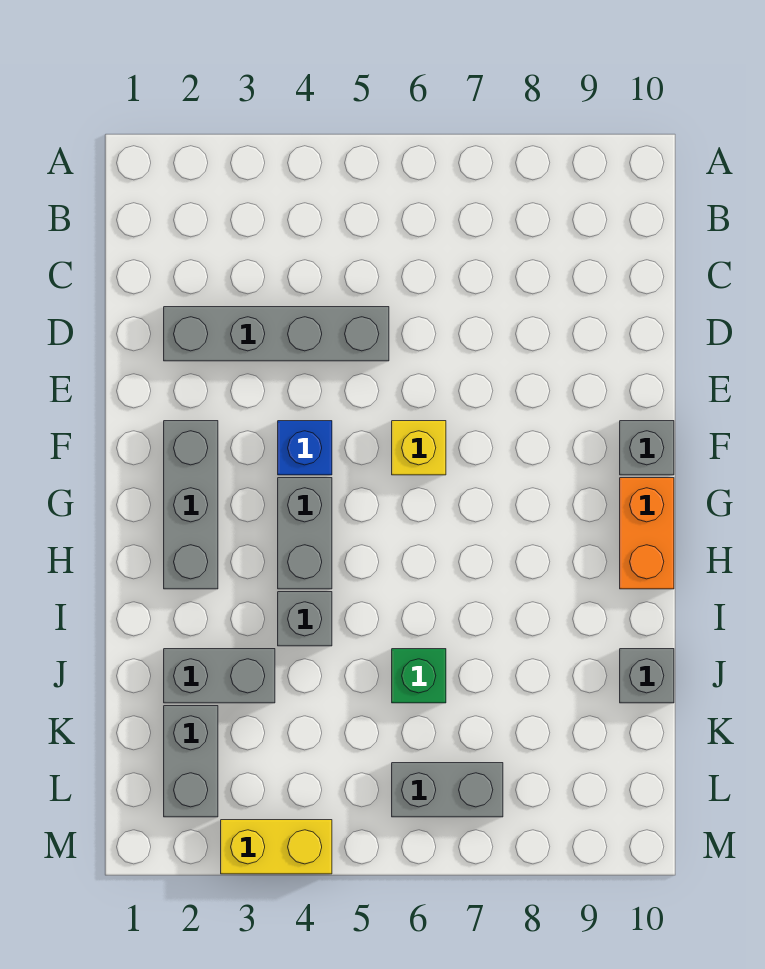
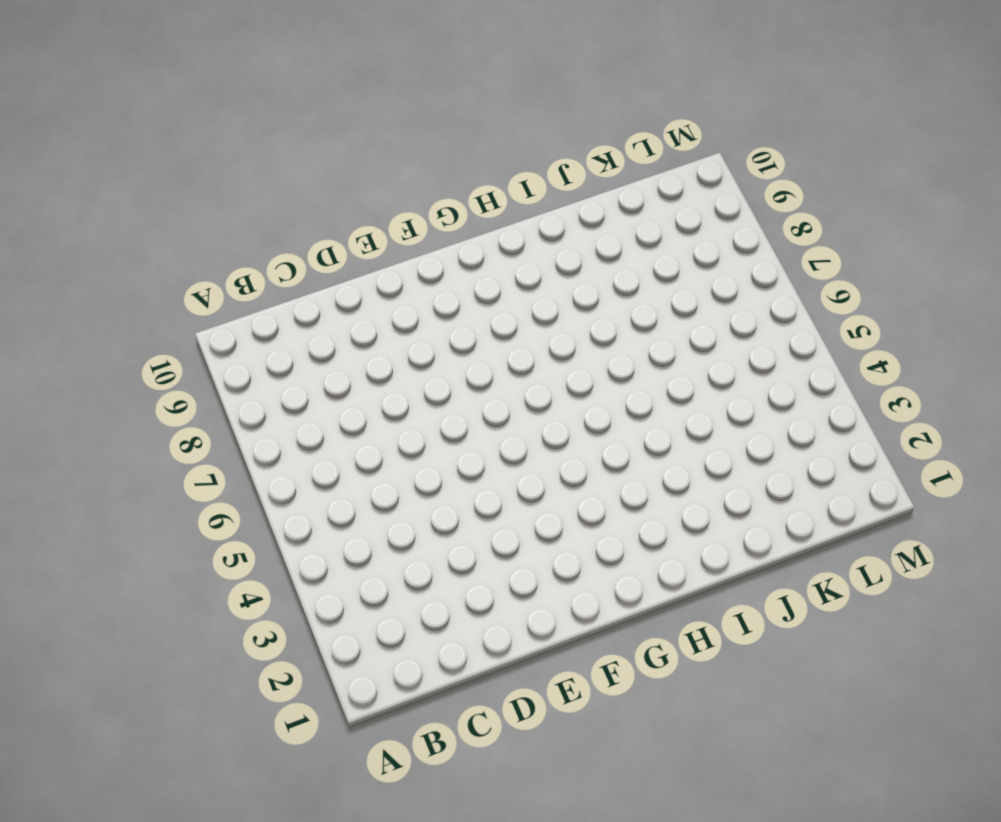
none -> grey brick D2:D5 level 1
none -> grey brick F2:H2 level 1
none -> blue brick F4 level 1

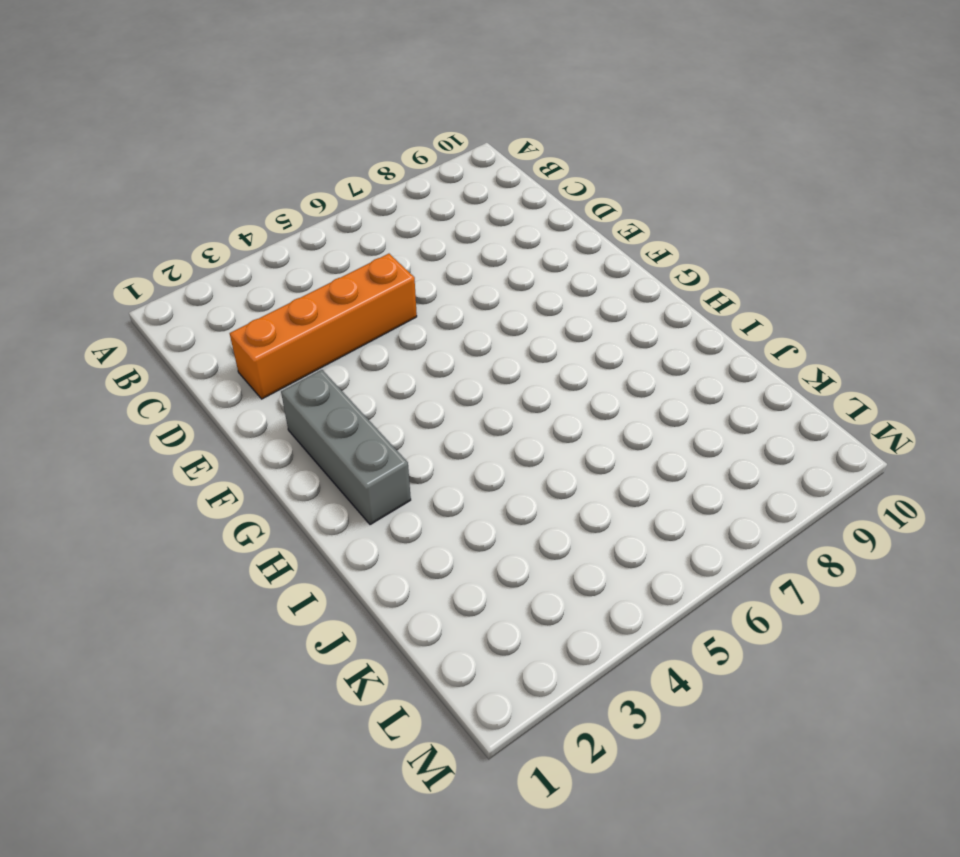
orange brick D2:D5 level 1 -> grey brick D2:D5 level 1
none -> blue brick F4 level 1
none -> yellow brick F6 level 1
none -> grey brick F10 level 1

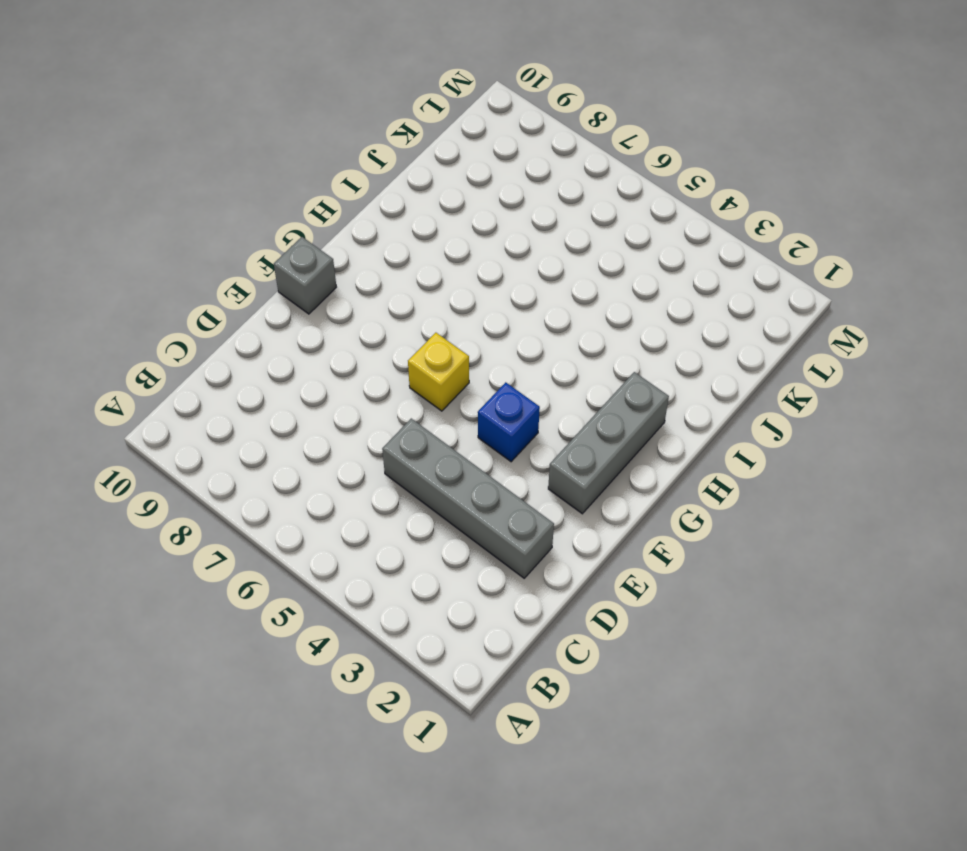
none -> grey brick G4:H4 level 1
none -> orange brick G10:H10 level 1
none -> grey brick I4 level 1

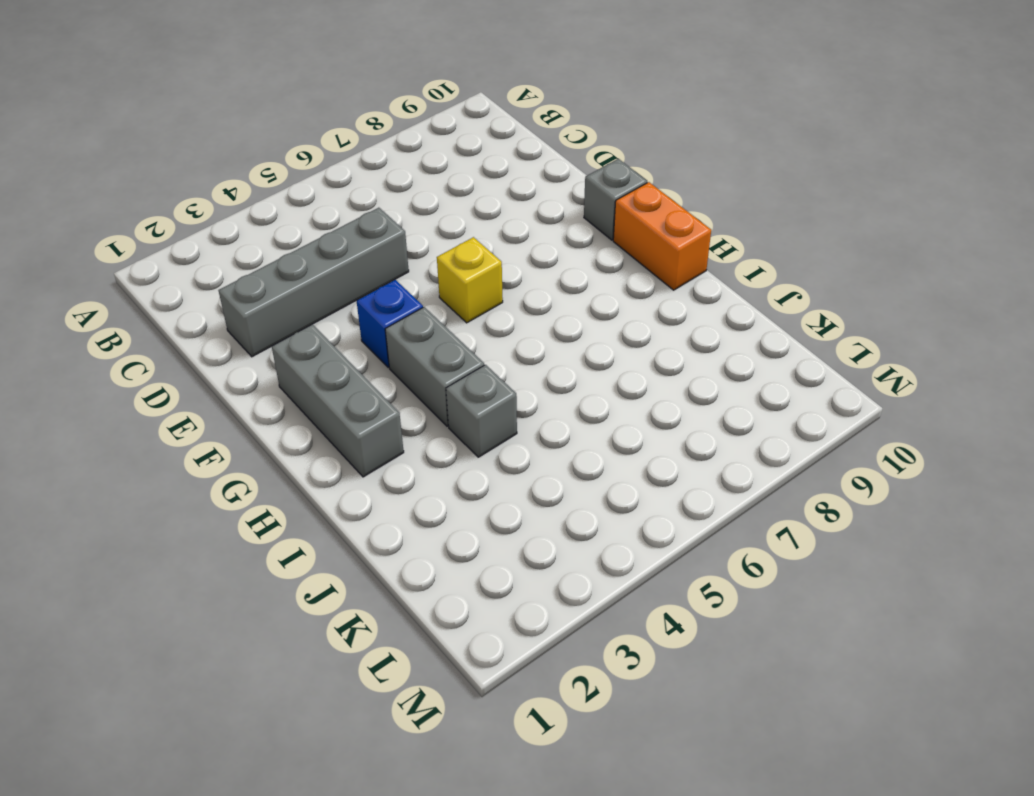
none -> grey brick J2:J3 level 1
none -> green brick J6 level 1
none -> grey brick J10 level 1

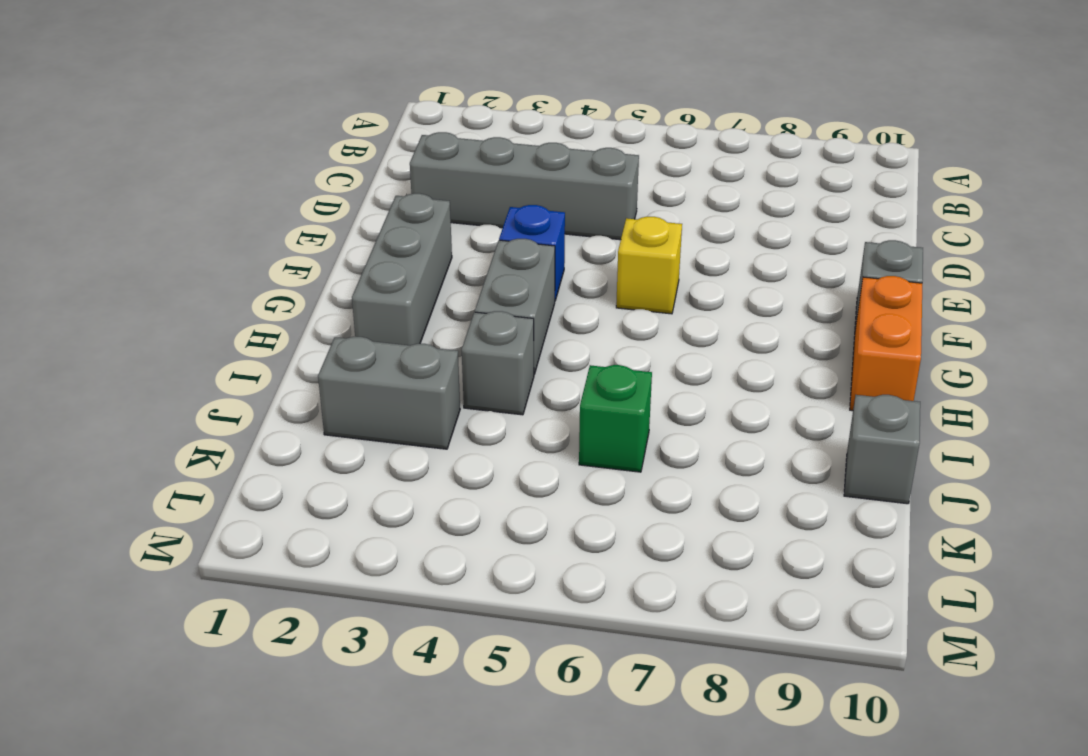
none -> grey brick K2:L2 level 1
none -> grey brick L6:L7 level 1
none -> yellow brick M3:M4 level 1

